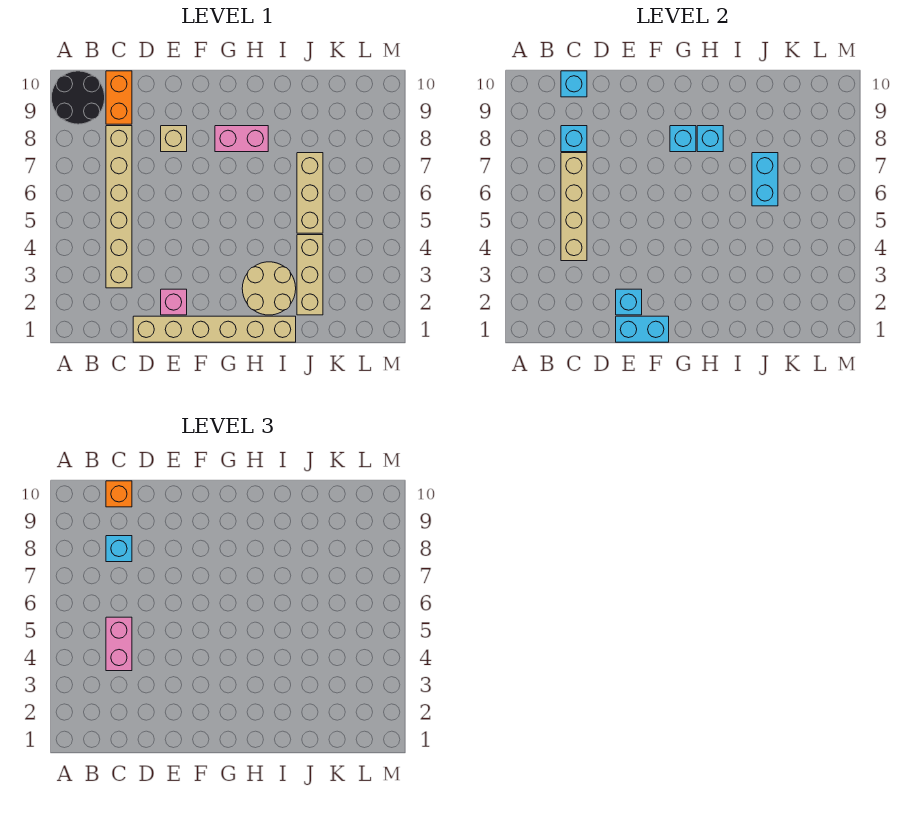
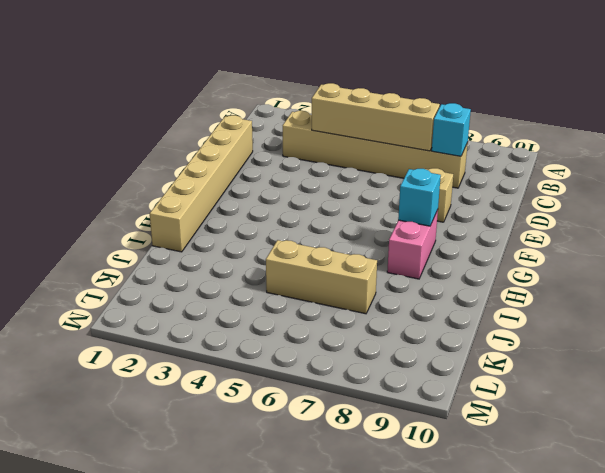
none -> black round brick A9:B10 level 1
none -> orange brick C9:C10 level 1
none -> pink brick E2 level 1

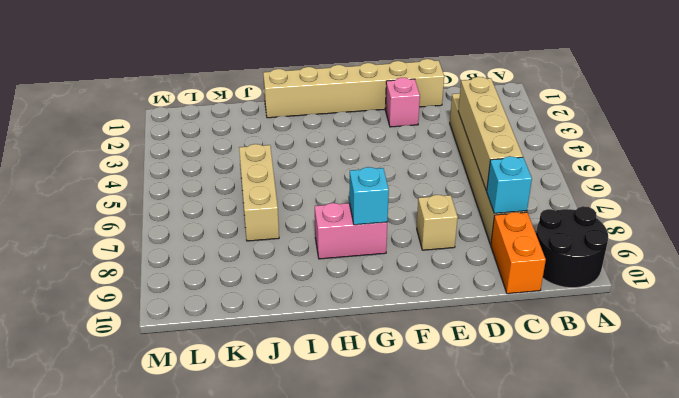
none -> tan round brick H2:I3 level 1
none -> tan brick J2:J4 level 1
none -> cyan brick C10 level 2

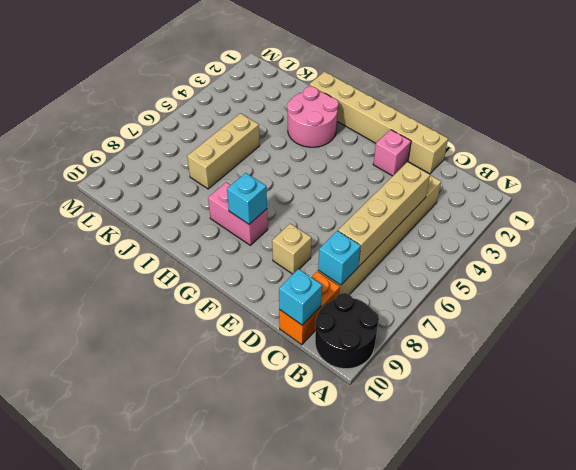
pink round brick H2:I3 level 1 -> tan round brick H2:I3 level 1
none -> tan brick J2:J4 level 1
none -> cyan brick E1:F1 level 2
none -> cyan brick E2 level 2

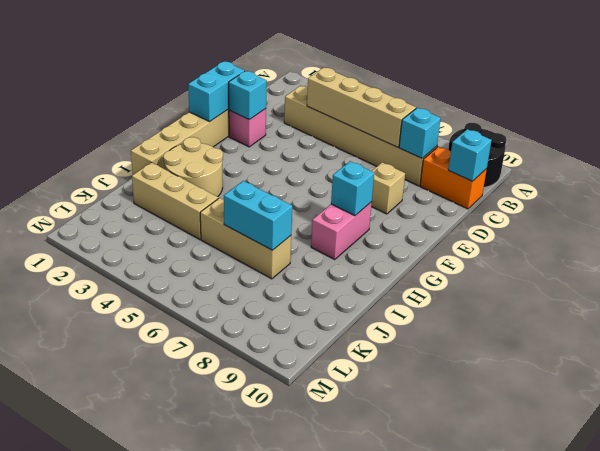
none -> cyan brick H8 level 2
none -> pink brick C4:C5 level 3
none -> cyan brick C8 level 3

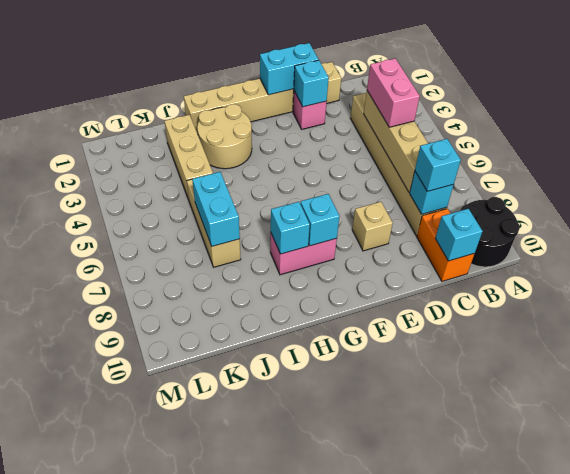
none -> orange brick C10 level 3

